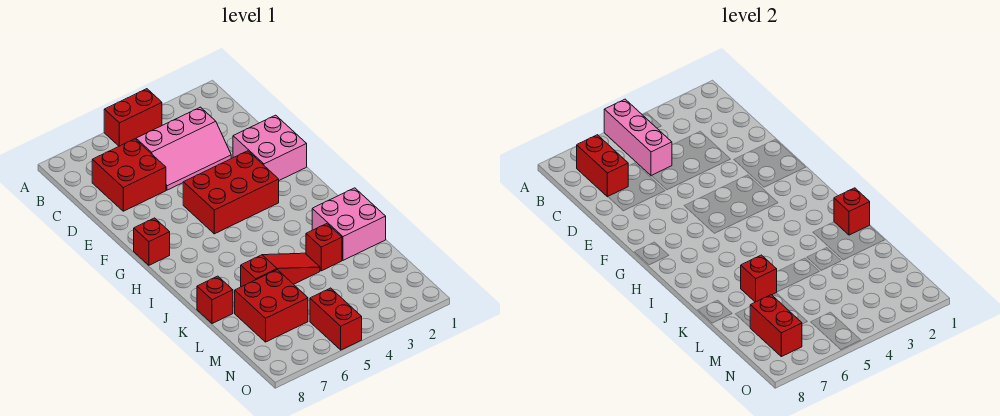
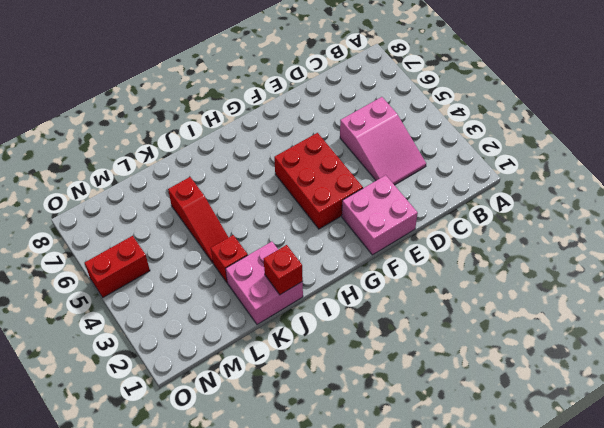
pink slope C3:D5 level 1 top 5 -> pink slope C3:D5 level 1 top C
none -> red brick A4:A5 level 1
none -> red brick C6:D7 level 1
none -> red brick G8 level 1

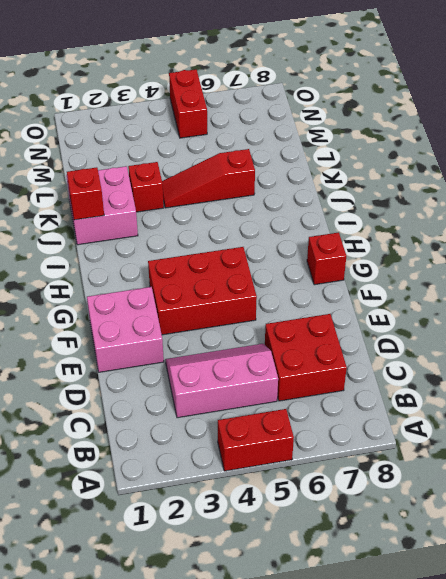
none -> red brick K8 level 1
none -> red brick L6:M7 level 1
none -> pink brick A5:C5 level 2

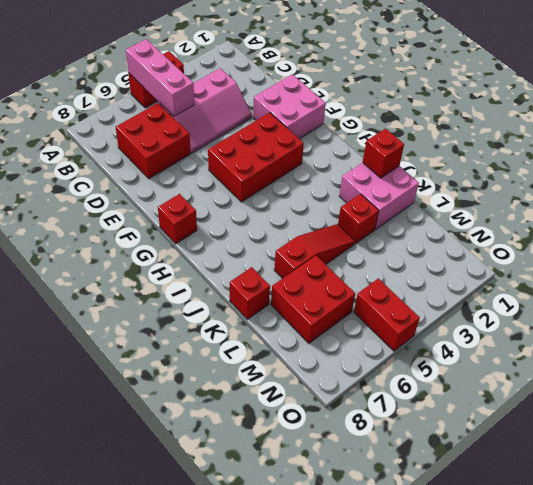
none -> red brick B7:C7 level 2
none -> red brick K6 level 2
none -> red brick M7:N7 level 2

